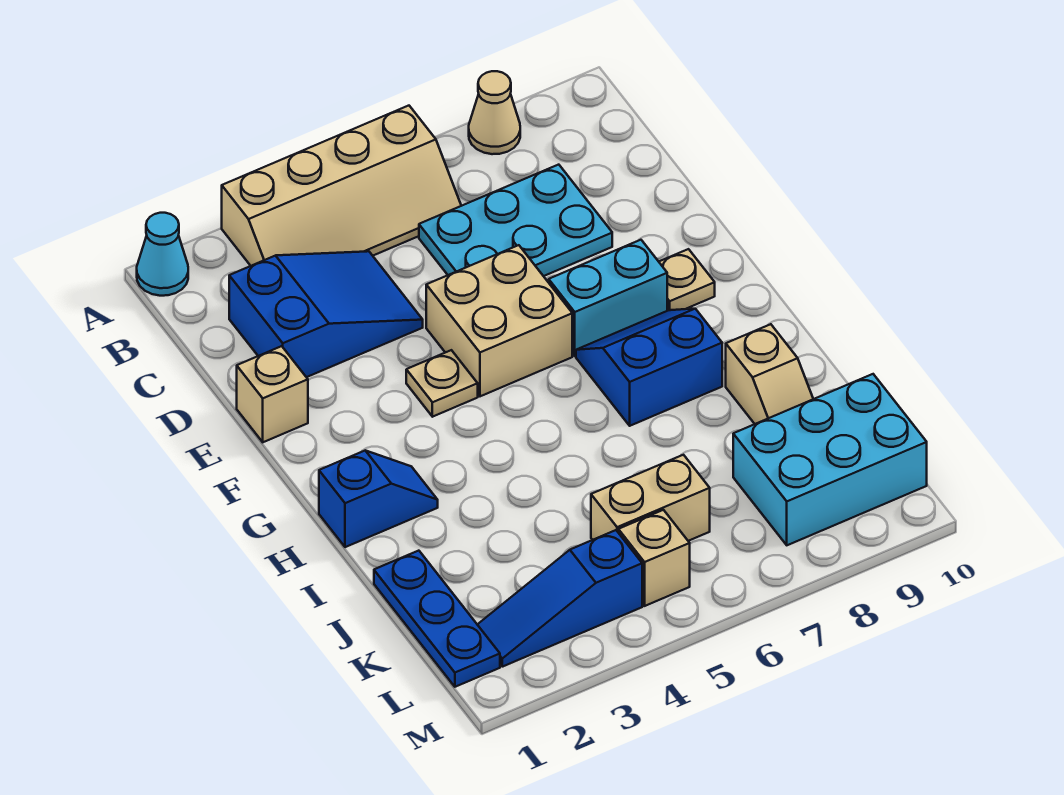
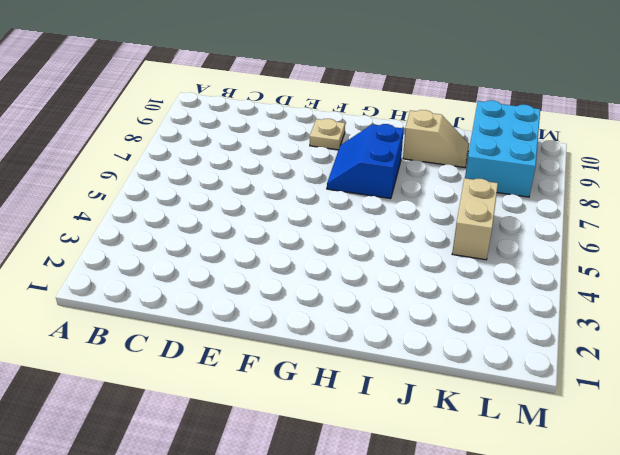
none -> cyan cone A1 level 1
none -> tan slope A3:B6 level 1 top A
none -> tan cone A8 level 1

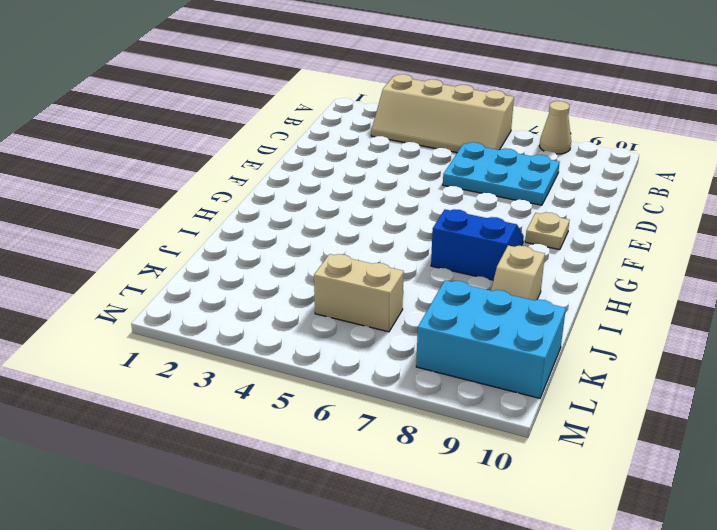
none -> cyan cone A1 level 1
none -> blue slope C2:D4 level 1 top 2
none -> tan brick E1 level 1

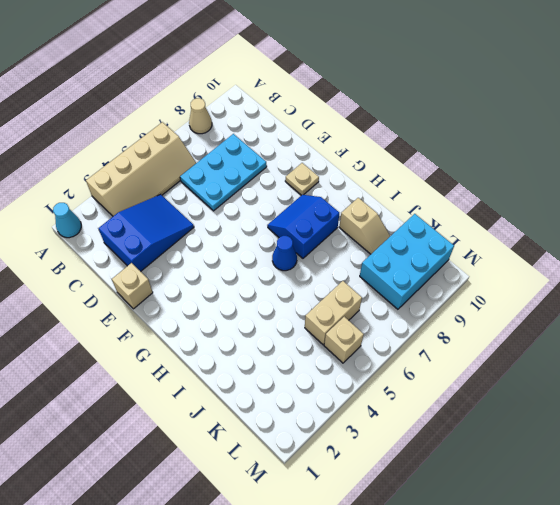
blue cone H6 level 1 -> none
none -> tan brick E5:F6 level 1
none -> tan plate F4 level 1
none -> cyan brick F7:F8 level 1

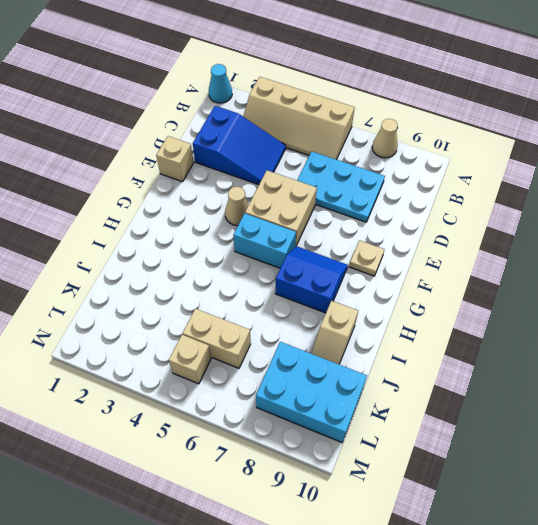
tan cone F4 level 1 -> tan plate F4 level 1
cyan brick G5:G6 level 1 -> cyan brick F7:F8 level 1
none -> blue slope H1:H2 level 1 top 1
none -> blue plate J1:L1 level 1
none -> blue slope L2:L4 level 1 top 4

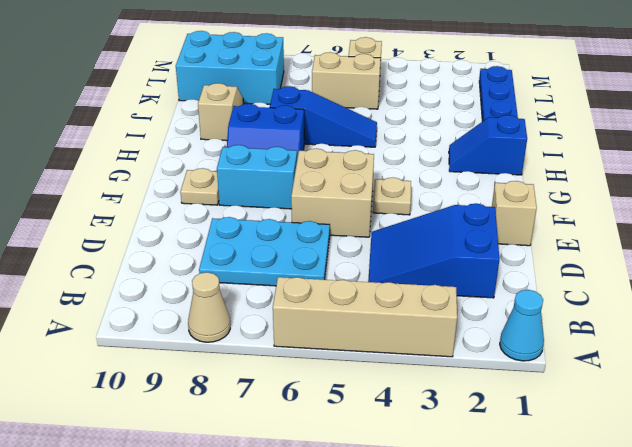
blue slope I5:I7 level 1 top 7 -> blue slope L2:L4 level 1 top 4

